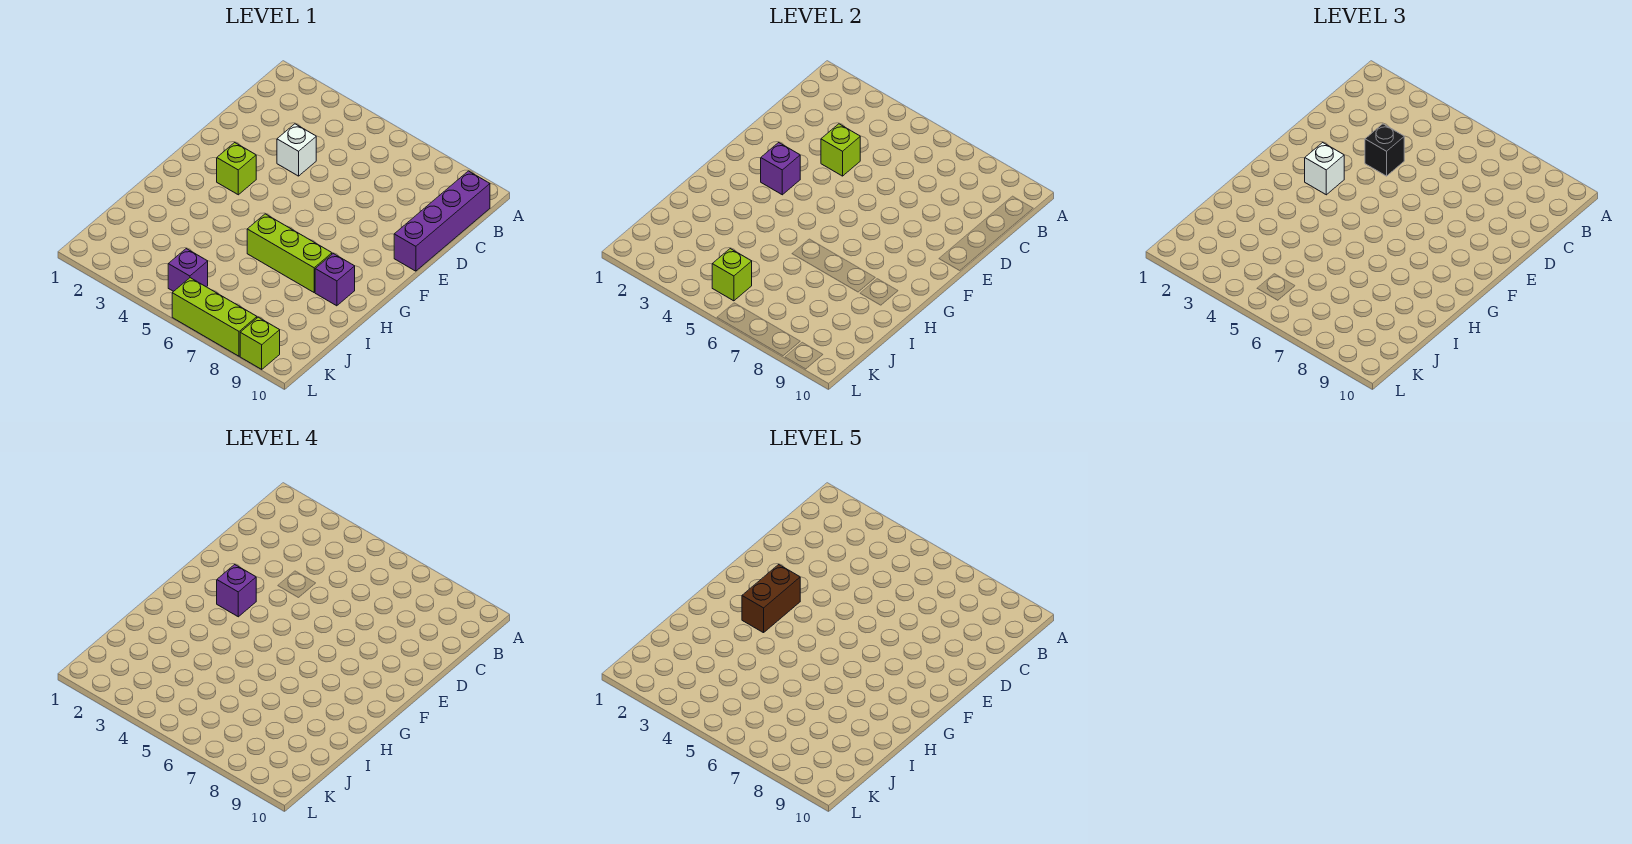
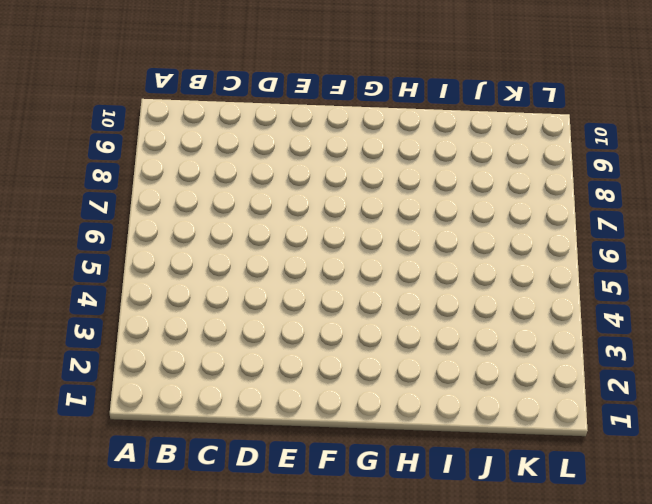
none -> purple brick B10:E10 level 1
none -> white brick D4 level 1
none -> lime brick F3 level 1

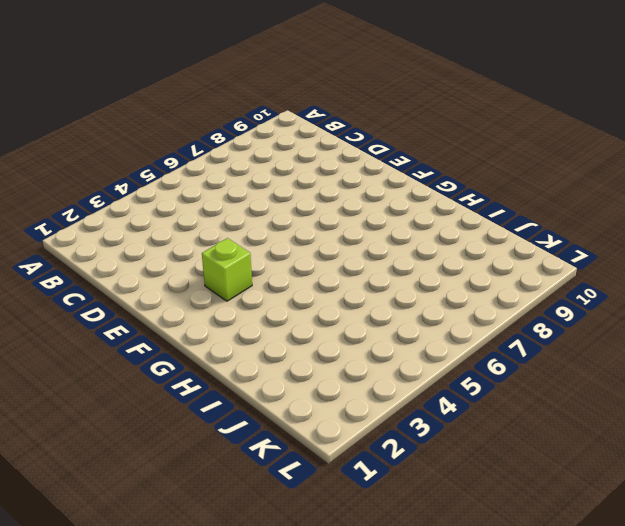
none -> purple brick B10:E10 level 1
none -> white brick D4 level 1
none -> lime brick H6:H8 level 1

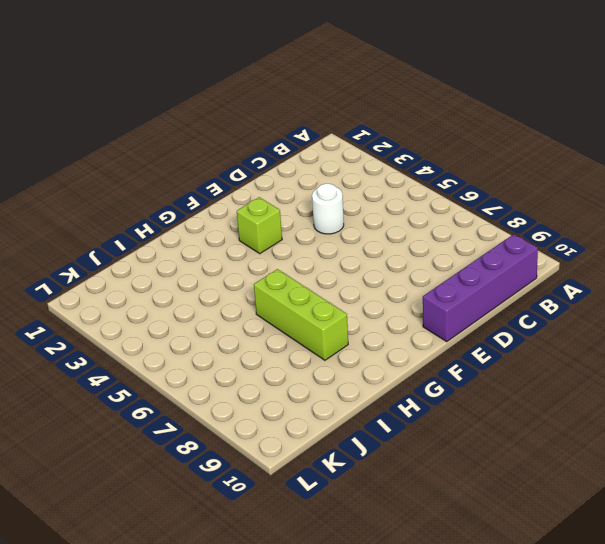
white round brick D4 level 1 -> white brick D4 level 1
none -> purple brick H9 level 1
none -> purple brick K5 level 1
none -> lime brick L6:L8 level 1

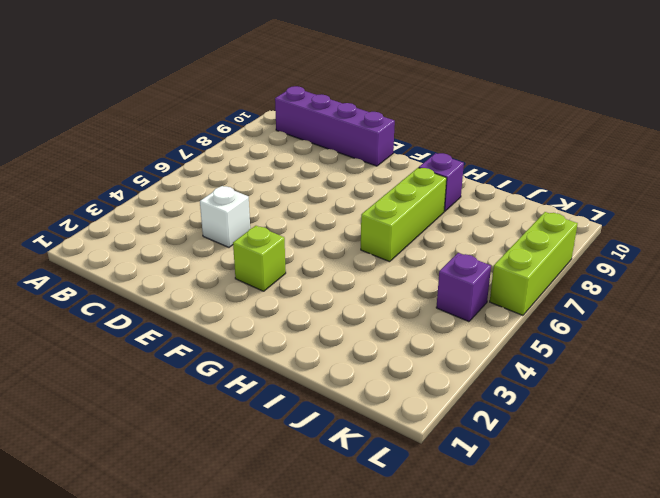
none -> lime brick L9 level 1
none -> lime brick D4 level 2
none -> purple brick F3 level 2

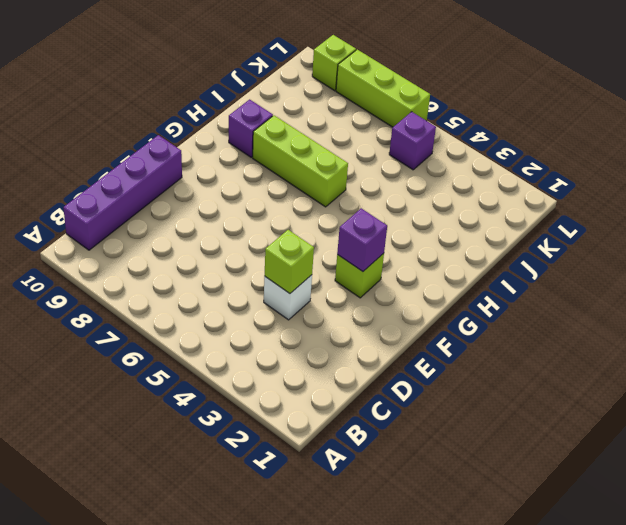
none -> lime brick K5 level 2
none -> black brick D4 level 3
none -> white brick F3 level 3

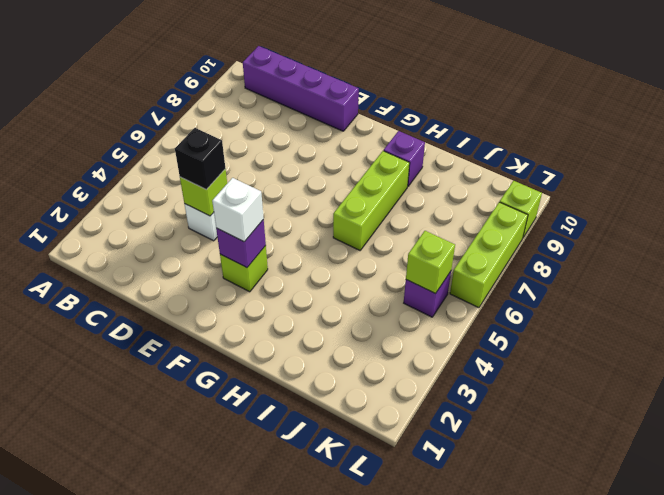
none -> purple brick F3 level 4
none -> brown brick F3:G3 level 5

